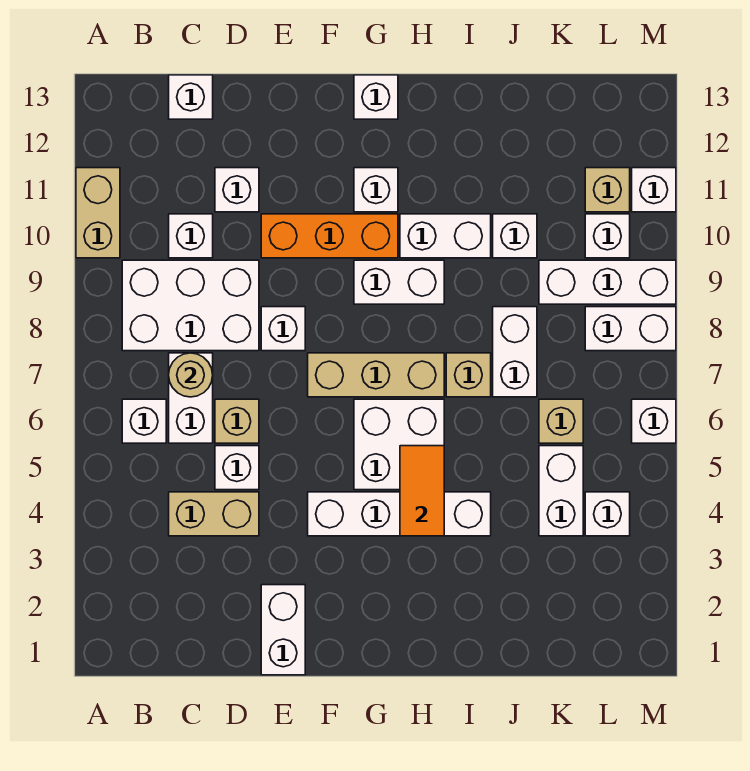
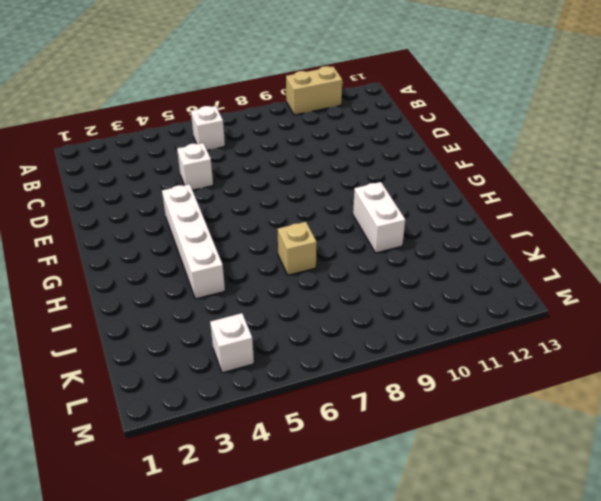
none -> white brick B8:D9 level 1
none -> tan brick C4:D4 level 1
none -> white brick C6:C7 level 1
none -> white brick C10 level 1

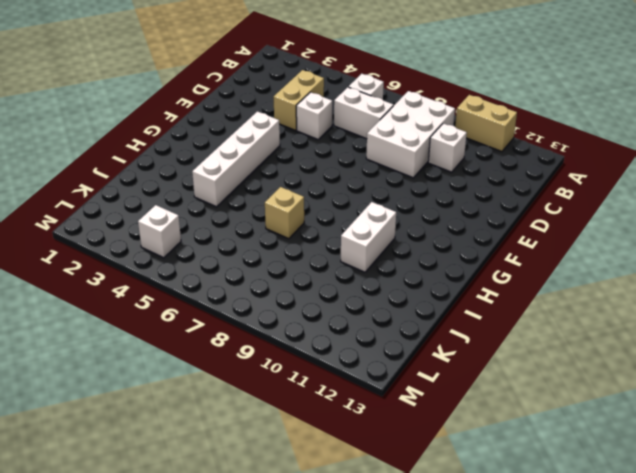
none -> white brick C13 level 1
none -> tan brick D6 level 1
none -> white brick D11 level 1
none -> white brick E1:E2 level 1

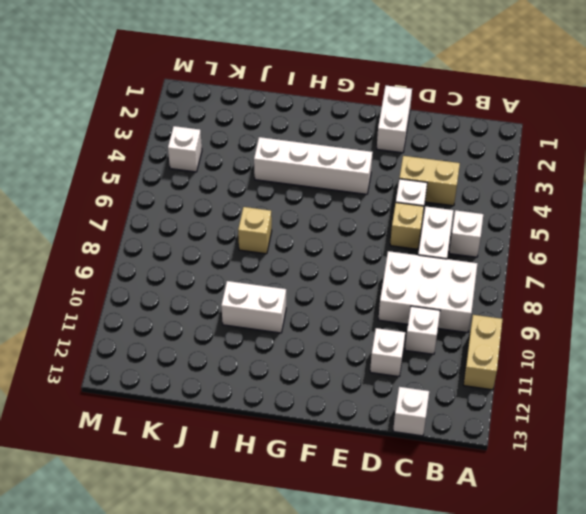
none -> white brick E8 level 1
none -> orange brick E10:G10 level 1
none -> tan brick F7:H7 level 1
none -> white brick G5:H6 level 1

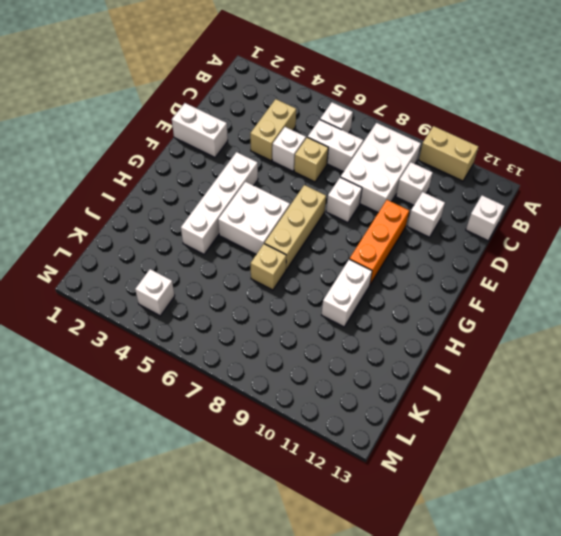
none -> white brick G9:H9 level 1
none -> white brick G11 level 1
none -> white brick G13 level 1
none -> white brick J7:J8 level 1

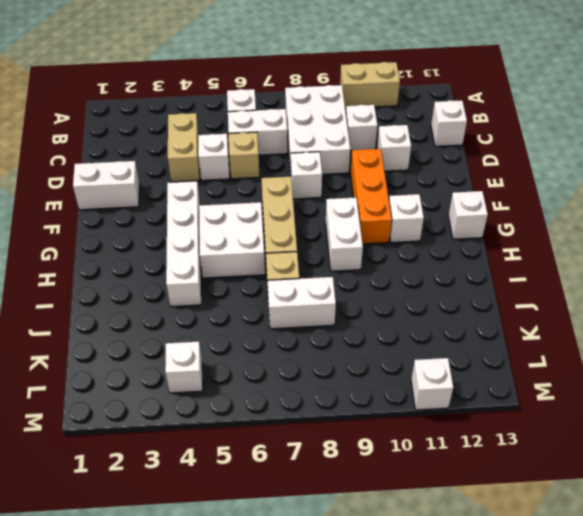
none -> white brick H10:I10 level 1
none -> white brick J10 level 1
none -> white brick K4:K5 level 1
none -> tan brick K6 level 1

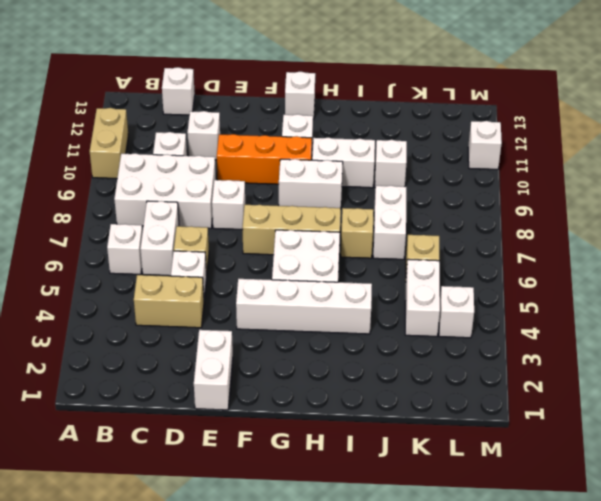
none -> white brick K9:M9 level 1
none -> white brick L8:M8 level 1
none -> white brick L10 level 1
none -> tan brick L11 level 1

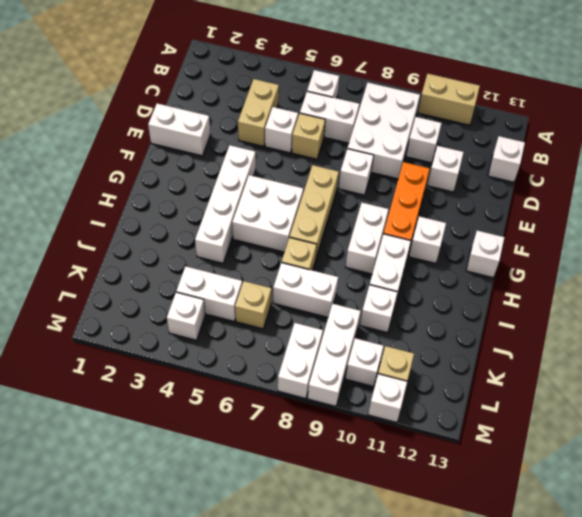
none -> white brick M6 level 1
none -> tan round brick C7 level 2
none -> orange tile H4:H5 level 2

